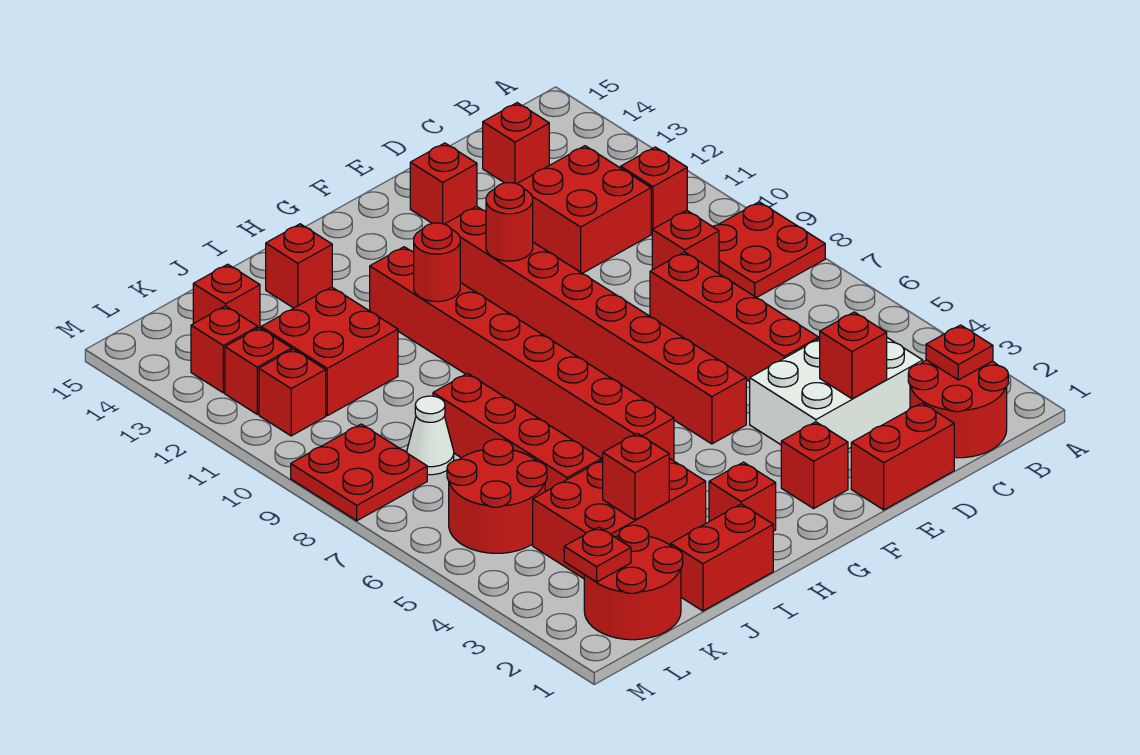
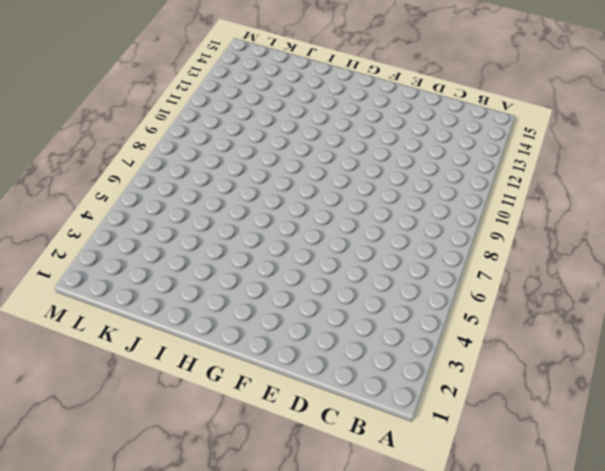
none -> red plate A8:B9 level 1
none -> red round brick B1:C2 level 1
none -> red brick B11 level 1
none -> white brick C3:E4 level 1

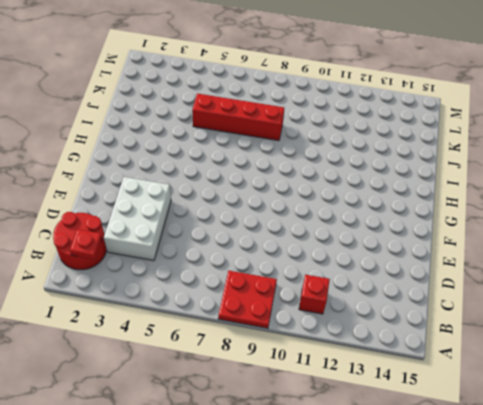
none -> red brick C9 level 1
none -> red brick C11:D12 level 1
none -> red brick C14 level 1
none -> red brick D1:E1 level 1

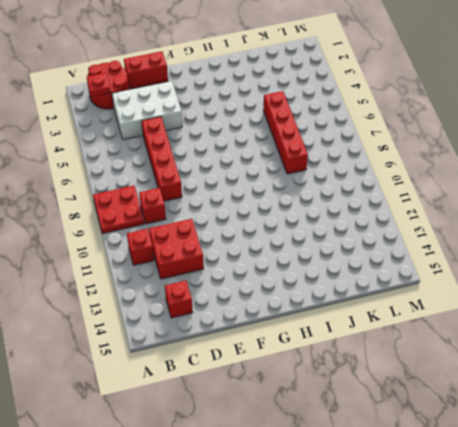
none -> red brick E14 level 1
none -> red brick F2 level 1
none -> red brick F5:F12 level 1
none -> red brick H2 level 1

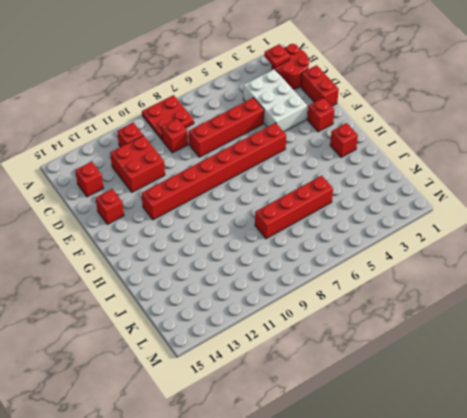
none -> red brick H5:H12 level 1
none -> red brick I1:J1 level 1
none -> red brick I3:K4 level 1
none -> red brick I14 level 1

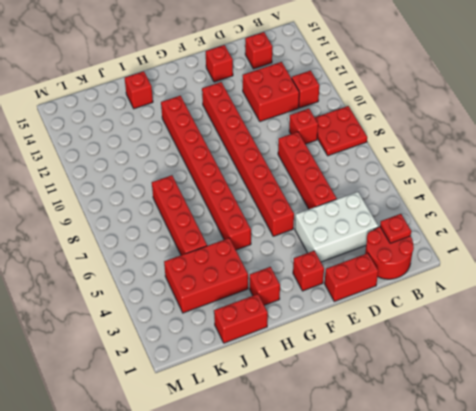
none -> red brick J11:K12 level 1
none -> red round brick K1:L2 level 1
none -> red round brick K5:L6 level 1
none -> white cone K8 level 1

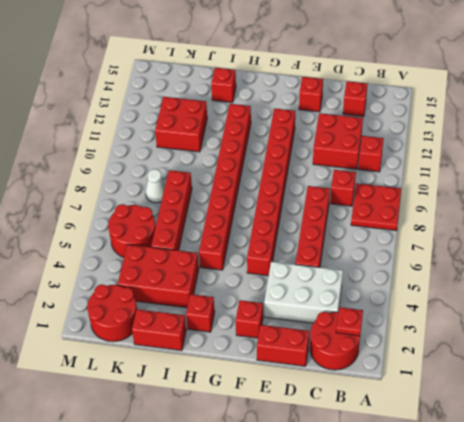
none -> red brick K14 level 1
none -> red plate L8:M9 level 1
none -> red brick L11 level 1
none -> red brick L12 level 1

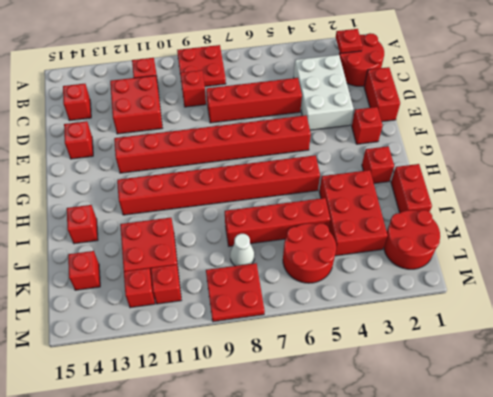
none -> red brick L13 level 1
none -> red brick D3 level 2
none -> red round brick F11 level 2
none -> red round brick H11 level 2

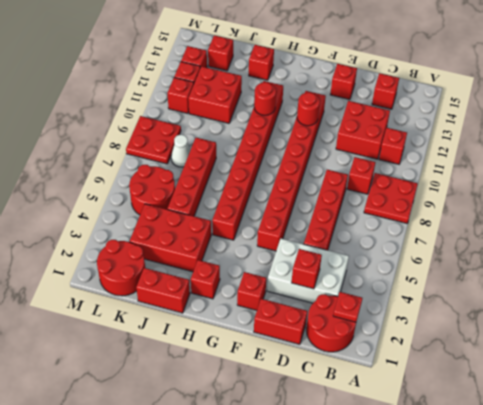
none -> red brick J3 level 2
none -> red plate L2 level 2

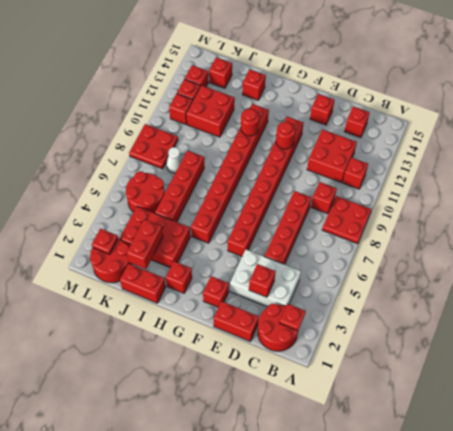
red brick J2:J3 level 2 -> red brick J3 level 2

